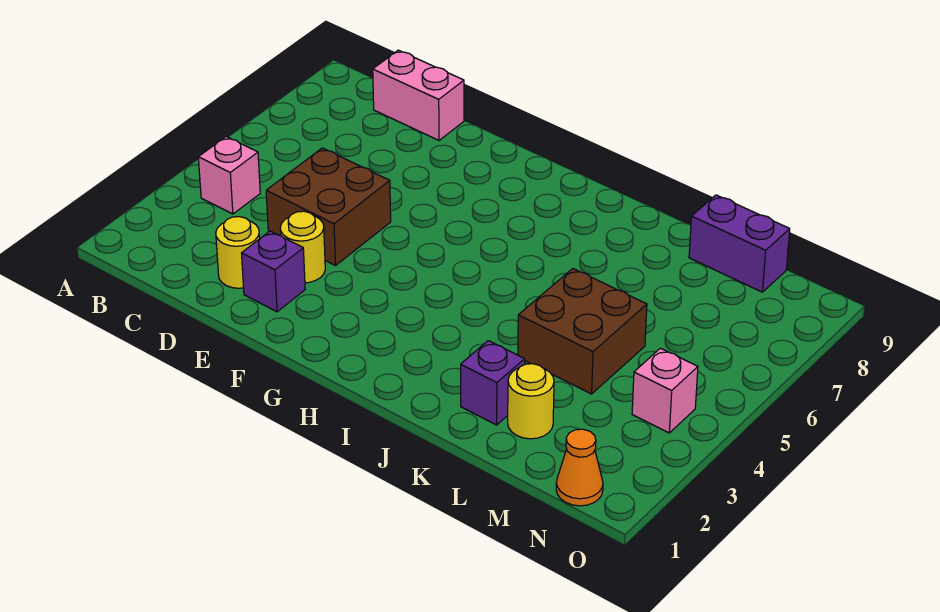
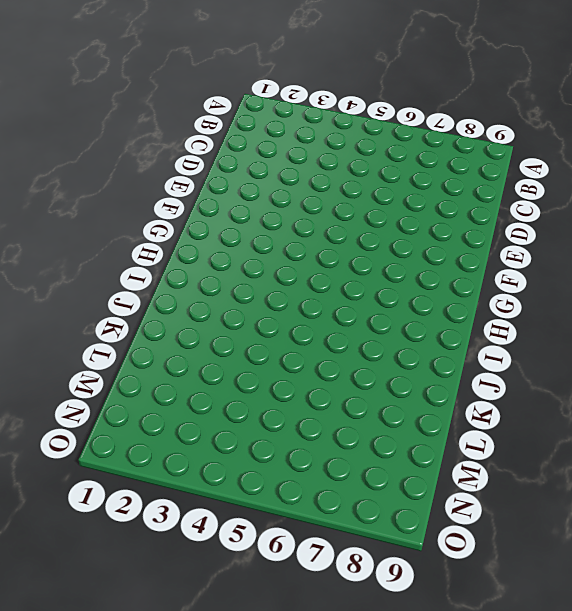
none -> pink brick B4 level 1
none -> pink brick C9:D9 level 1
none -> yellow round brick D2 level 1

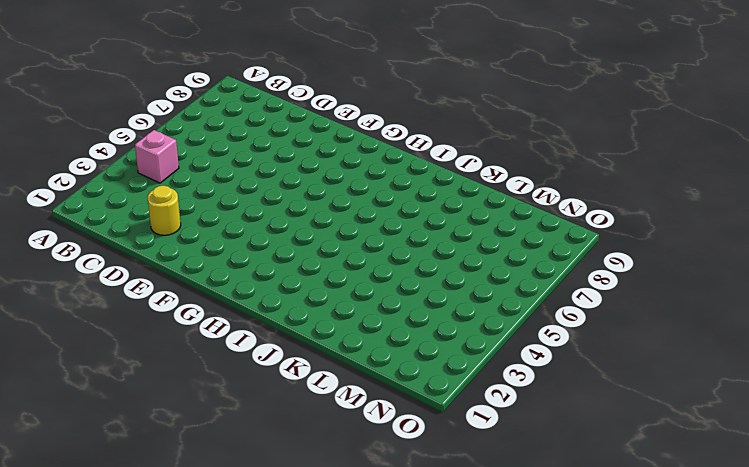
none -> pink brick C9:D9 level 1
none -> brown brick D4:E5 level 1
none -> purple brick E2 level 1

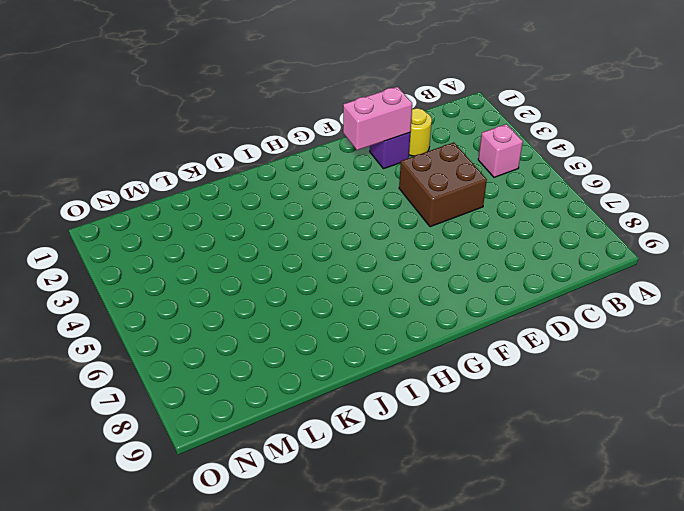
pink brick E2:F2 level 2 -> pink brick C9:D9 level 1
none -> yellow round brick E3 level 1
none -> purple brick K2 level 1
none -> brown brick K4:L5 level 1

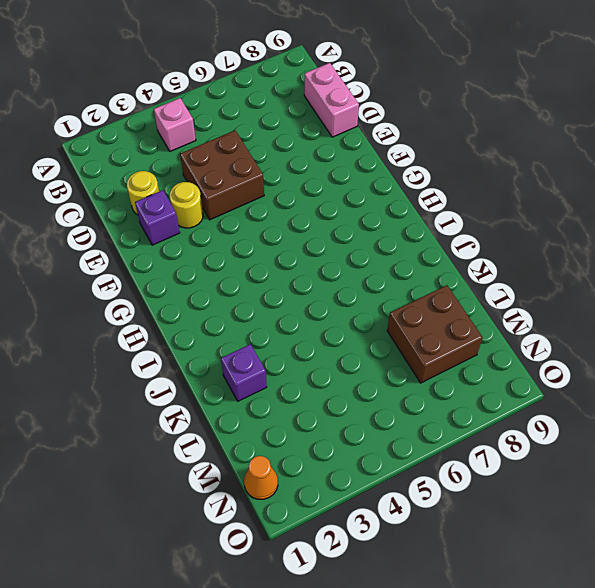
brown brick L7:M8 level 1 -> brown brick K4:L5 level 1
none -> yellow round brick L2 level 1
none -> purple brick L9:M9 level 1
none -> pink brick N4 level 1

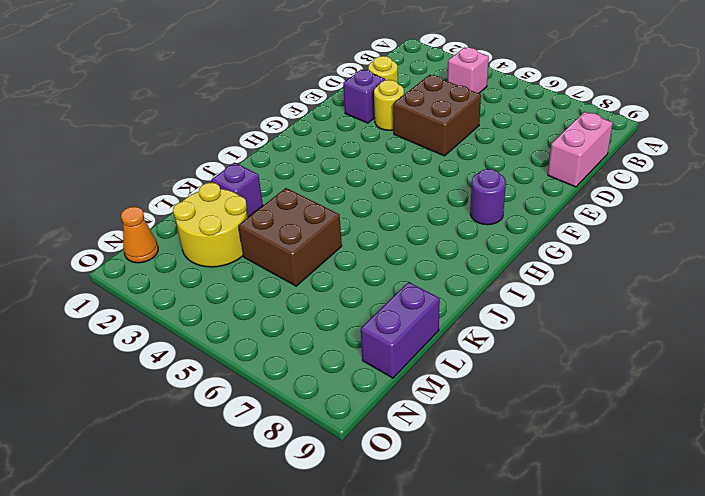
purple round brick G8 level 1 -> none
yellow round brick L2:M3 level 1 -> yellow round brick L2 level 1
none -> pink brick N4 level 1

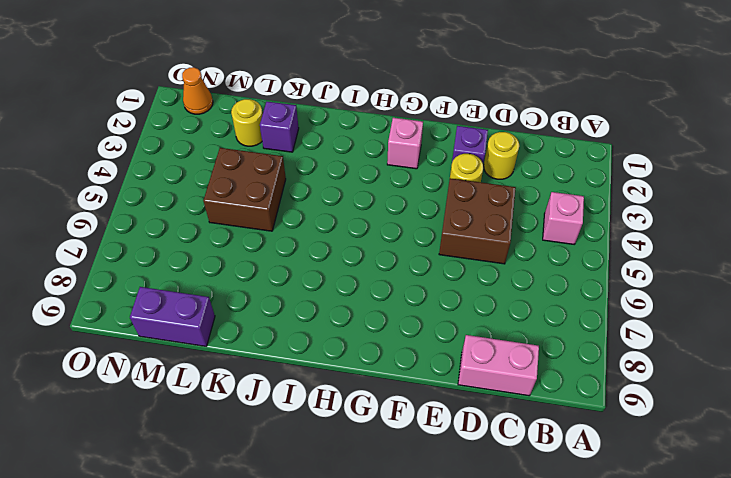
pink brick G2 level 1 -> pink brick N4 level 1

